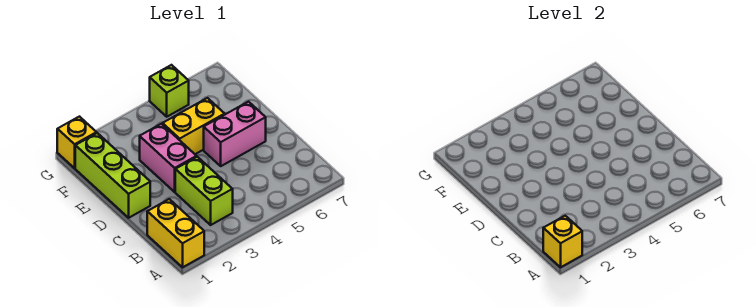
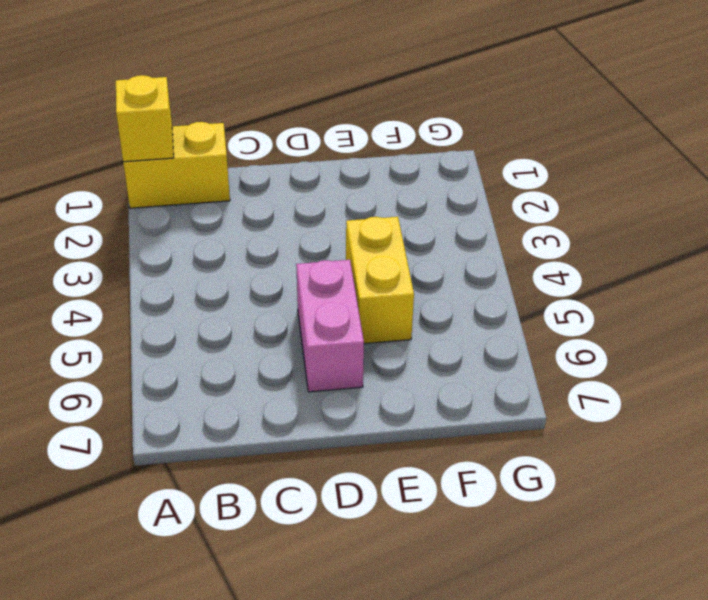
none -> lime brick B3:C3 level 1
none -> lime brick D1:F1 level 1

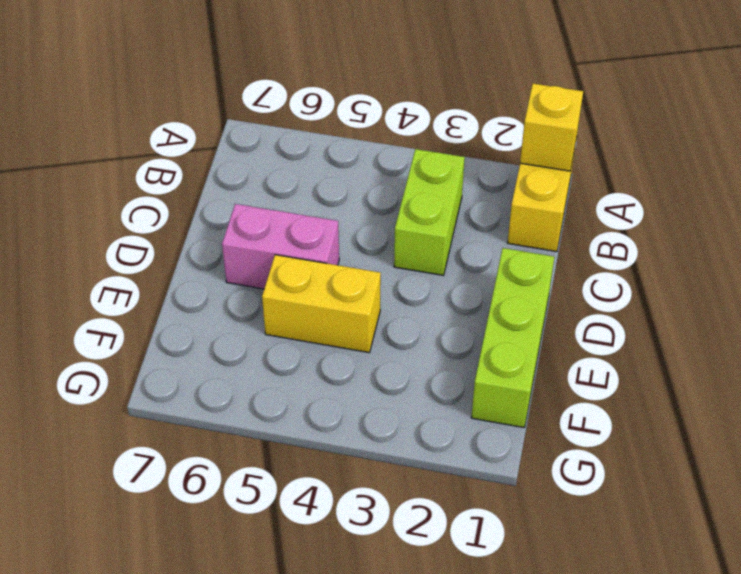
none -> pink brick D3:E3 level 1
none -> yellow brick G1 level 1

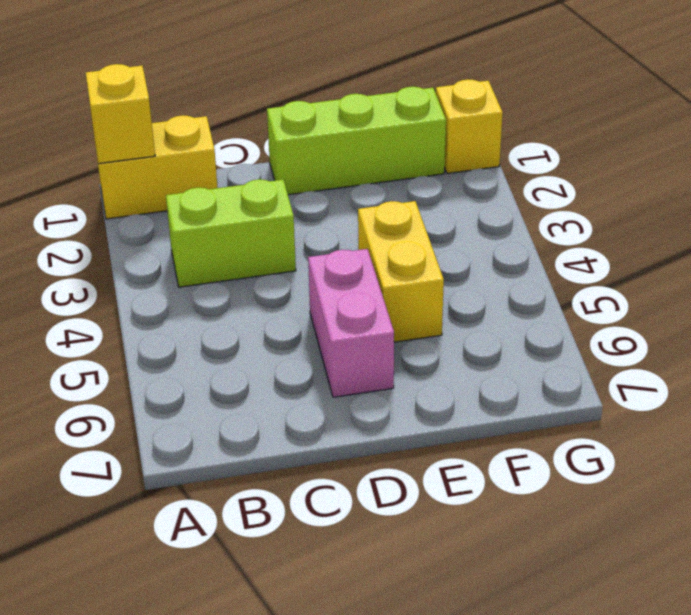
none -> pink brick D3:E3 level 1
none -> lime brick G5 level 1

